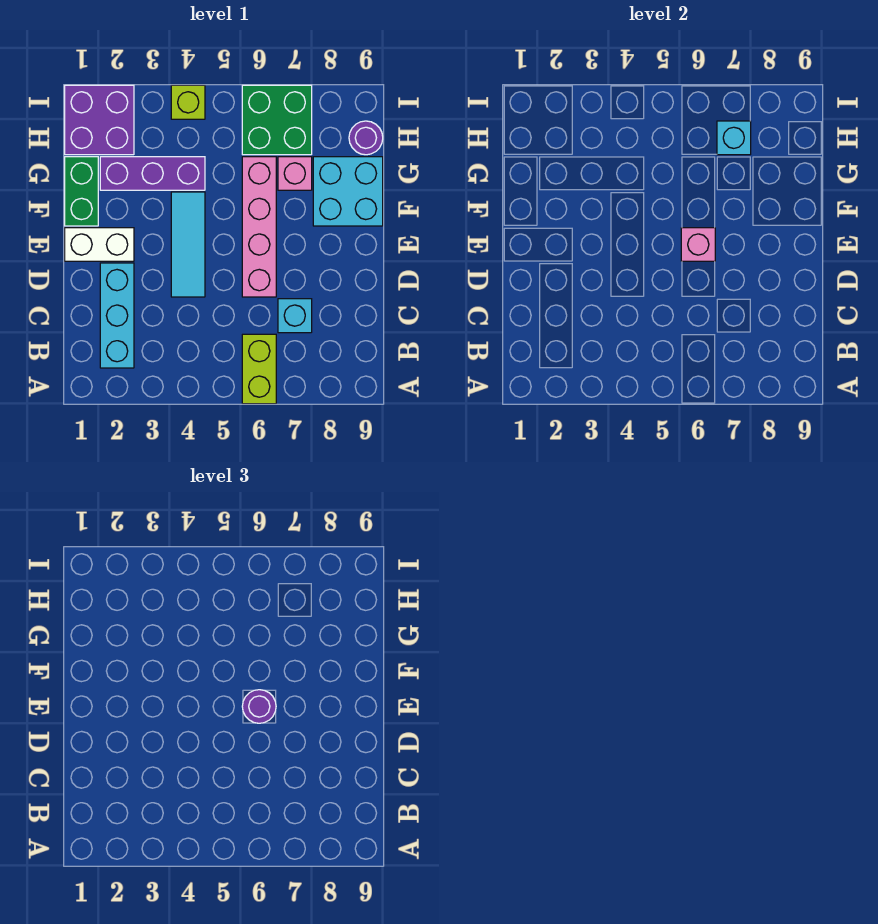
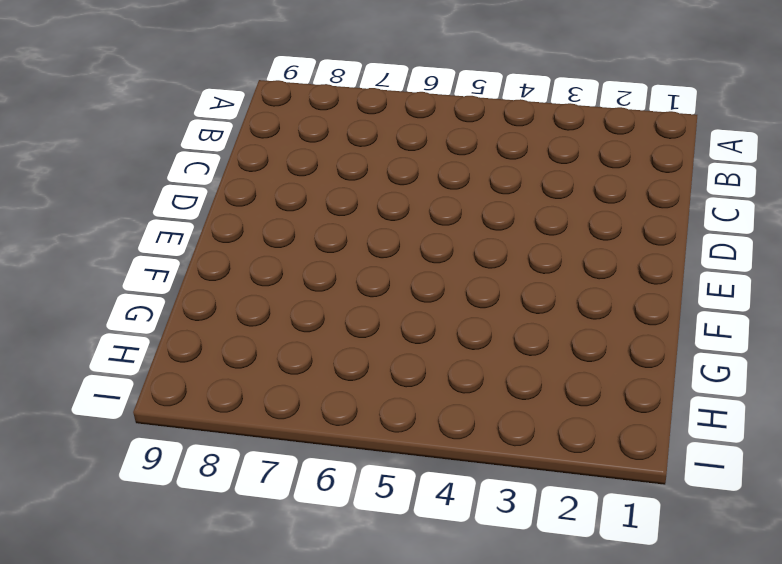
none -> lime brick A6:B6 level 1
none -> cyan brick B2:D2 level 1
none -> cyan brick C7 level 1

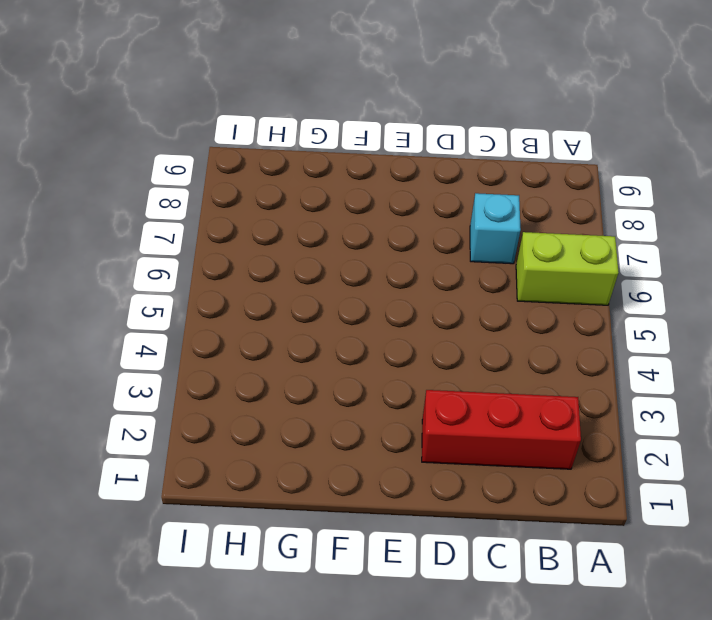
red brick B2:D2 level 1 -> cyan brick B2:D2 level 1
none -> cyan tile D4:F4 level 1
none -> pink brick D6:G6 level 1
none -> white brick E1:E2 level 1

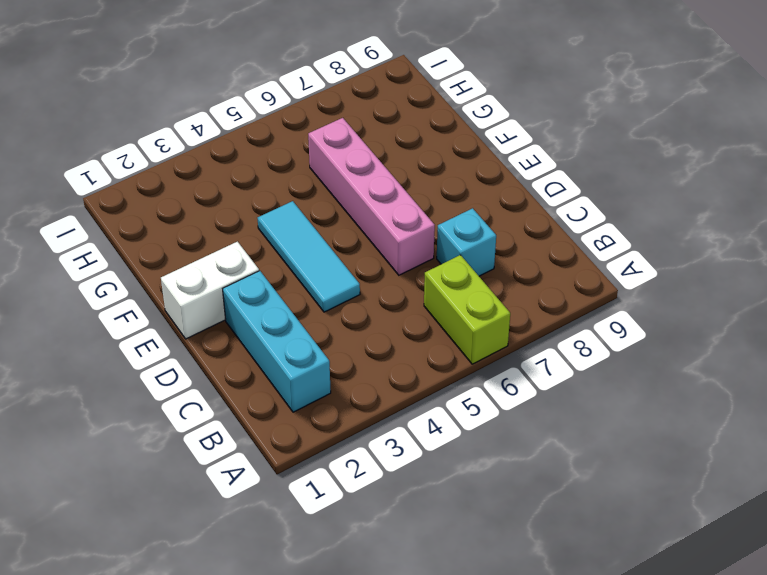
none -> green brick F1:G1 level 1
none -> cyan brick F8:G9 level 1
none -> purple brick G2:G4 level 1

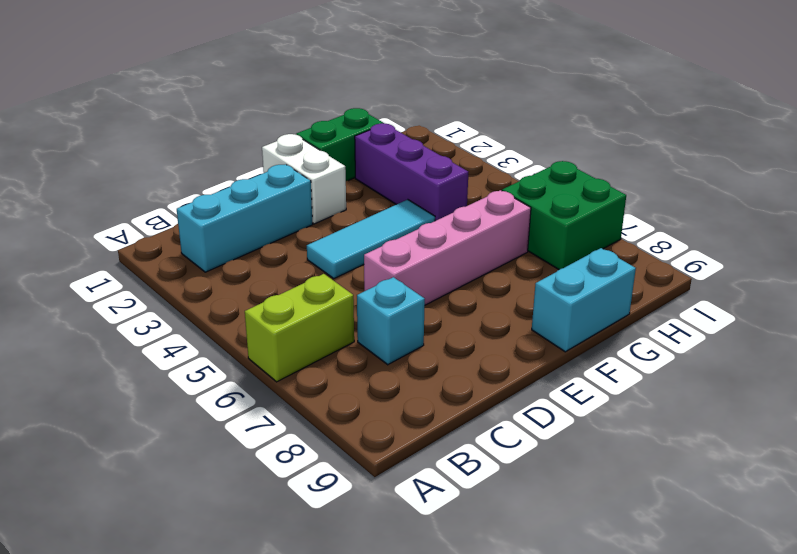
cyan brick F9:G9 level 1 -> cyan brick F8:G9 level 1
none -> pink brick G7 level 1
none -> purple brick H1:I2 level 1
none -> purple round brick H9 level 1

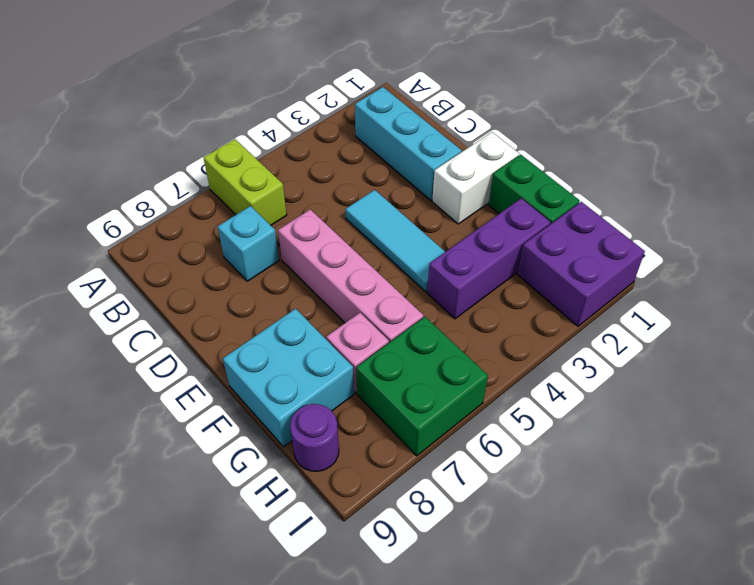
none -> lime brick I4 level 1
none -> pink brick E6 level 2
none -> cyan brick H7 level 2

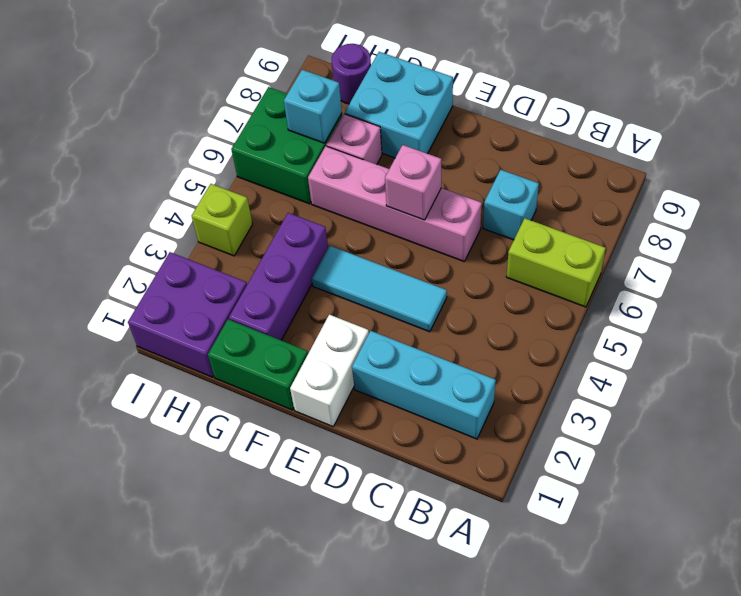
none -> purple round brick E6 level 3

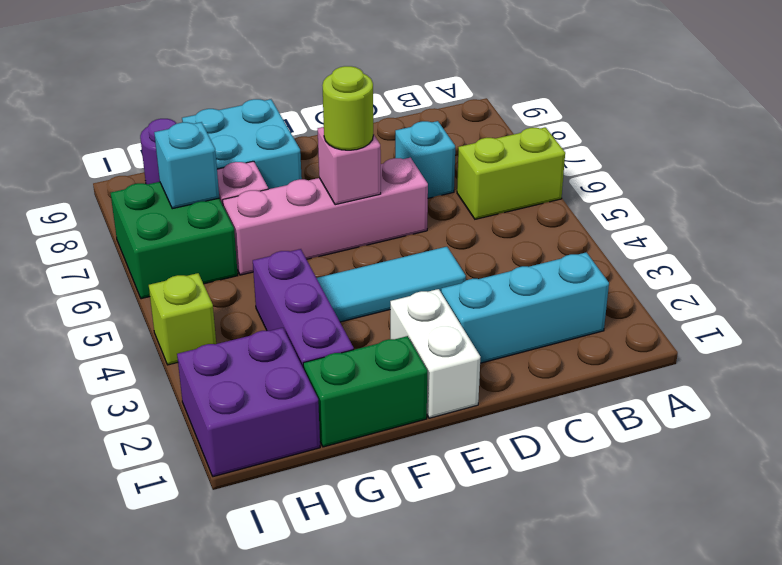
lime round brick E6 level 3 -> purple round brick E6 level 3

